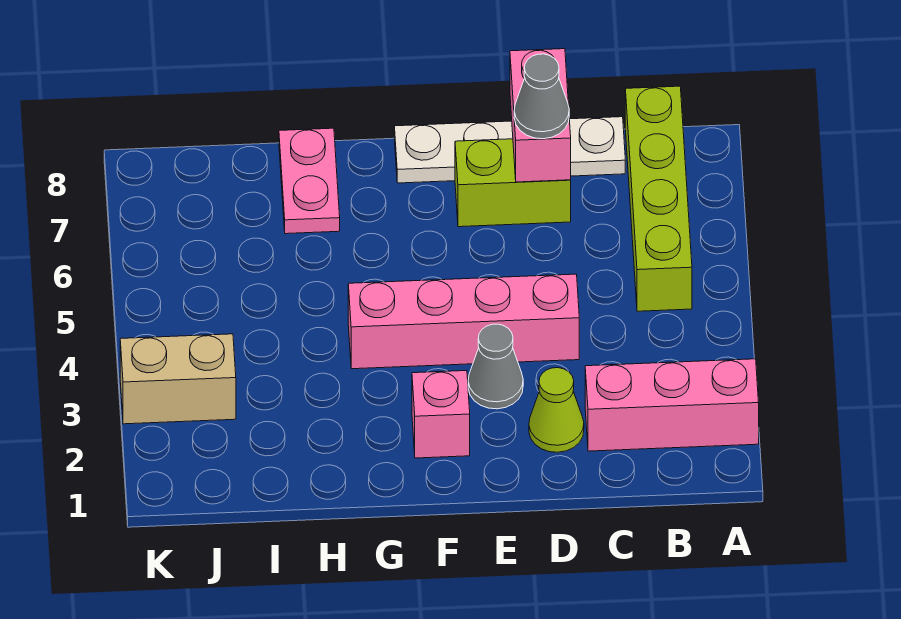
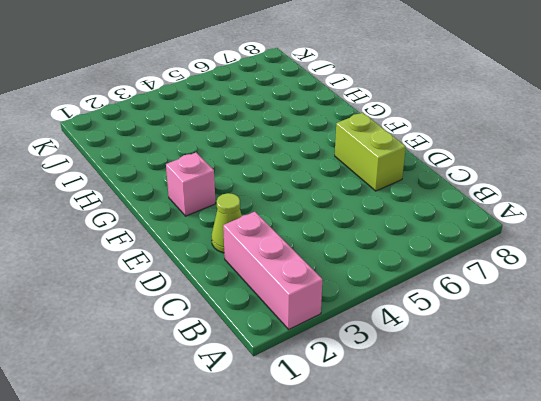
none -> lime brick B5:B8 level 1
none -> white plate C8:F8 level 1
none -> pink brick D4:G4 level 1

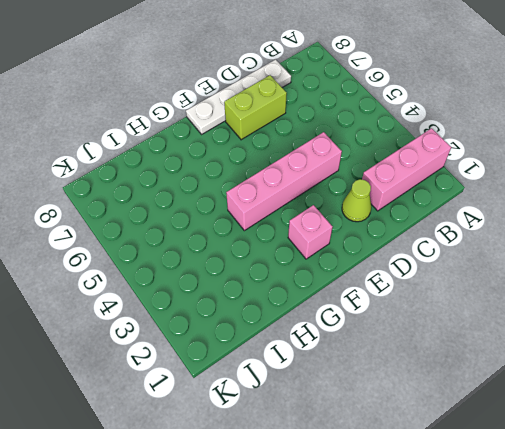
none -> lime brick B5:B8 level 1
none -> grey cone E3 level 1
none -> pink plate H7:H8 level 1

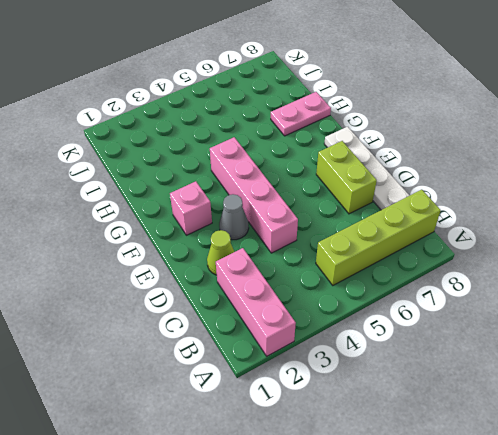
none -> tan brick J3:K3 level 1
none -> pink brick D7:D8 level 2
none -> grey cone D7 level 3

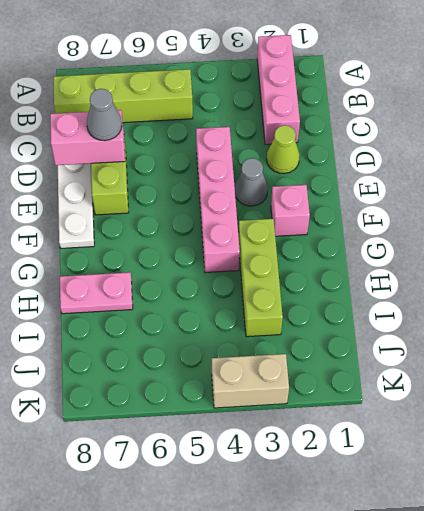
lime brick G3:I3 level 1 -> none
tan brick K3:K4 level 1 -> tan brick J3:K3 level 1

